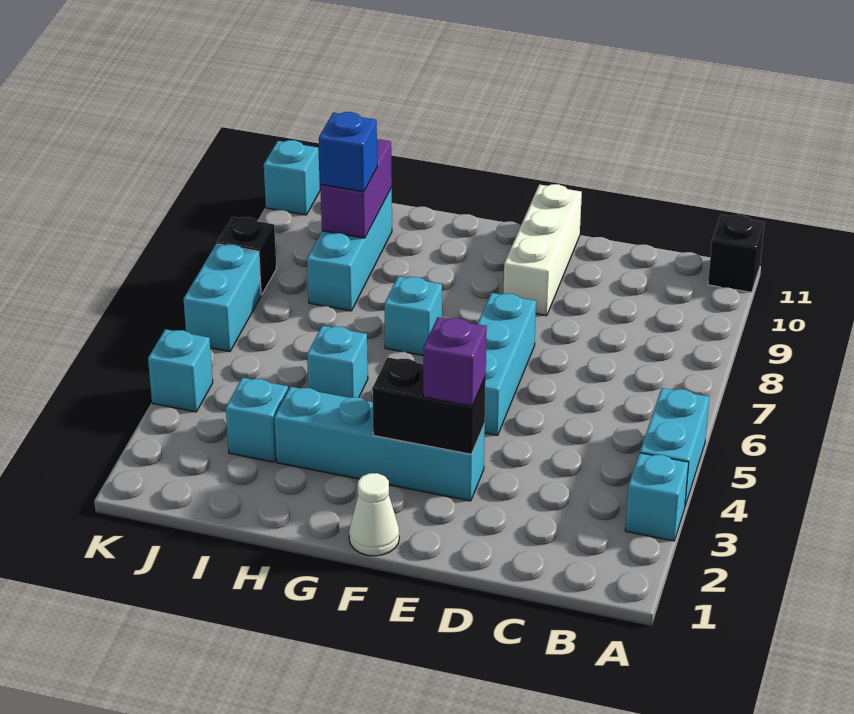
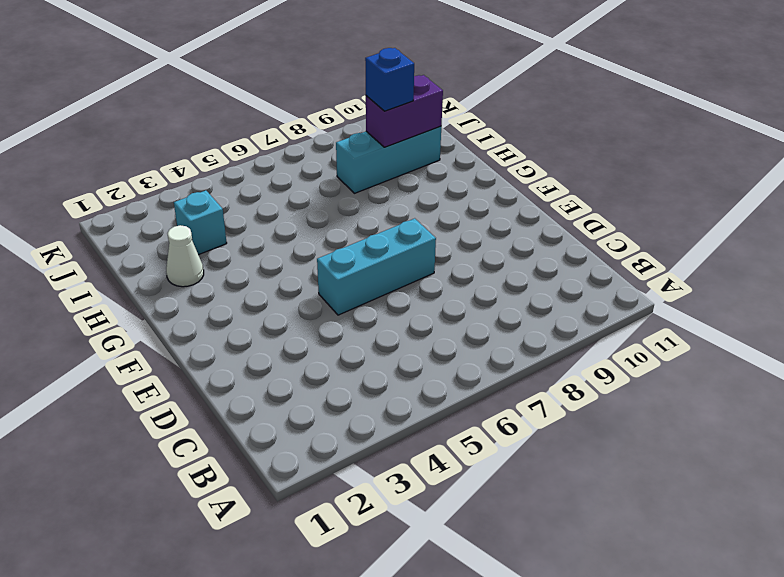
white cone H2 level 1 -> white cone F1 level 1
none -> cyan brick A3 level 1
none -> cyan brick A4:A5 level 1
none -> black brick A11 level 1

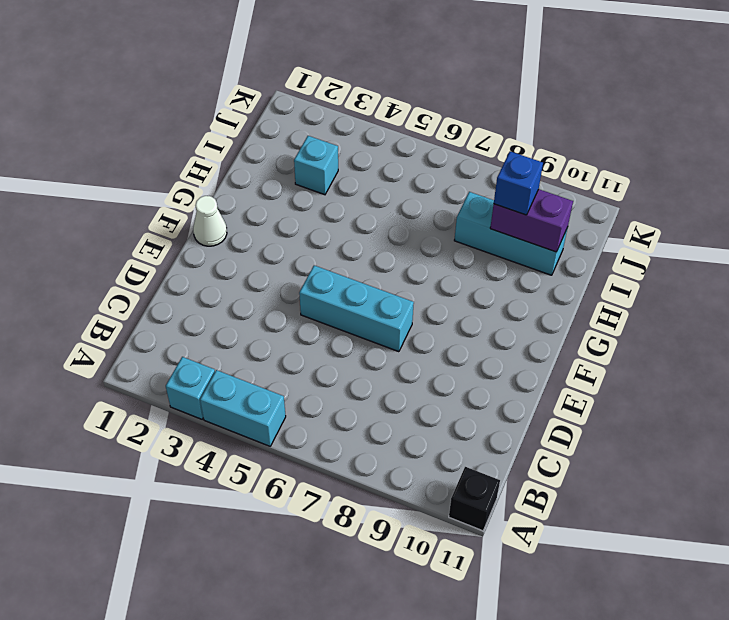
none -> cyan brick E3:H3 level 1
none -> white brick E9:E11 level 1
none -> cyan brick G7 level 1

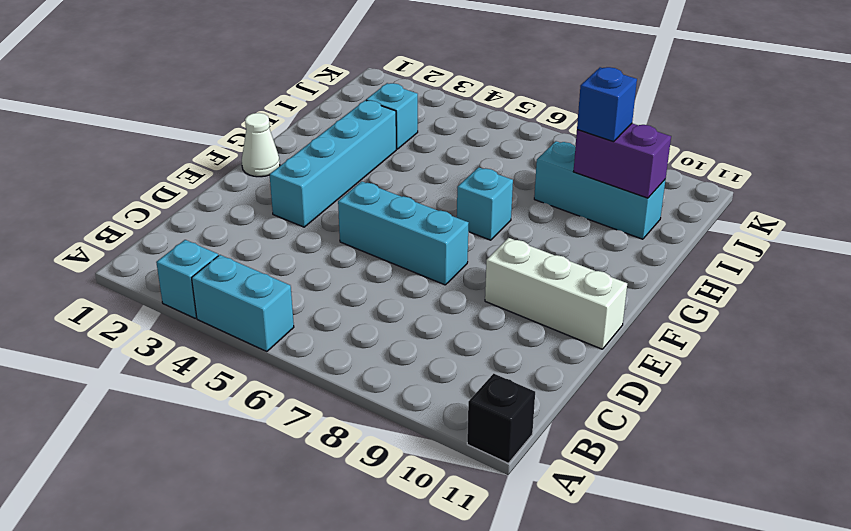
none -> cyan brick H5 level 1
none -> cyan brick K4 level 1
none -> cyan brick K6:K7 level 1

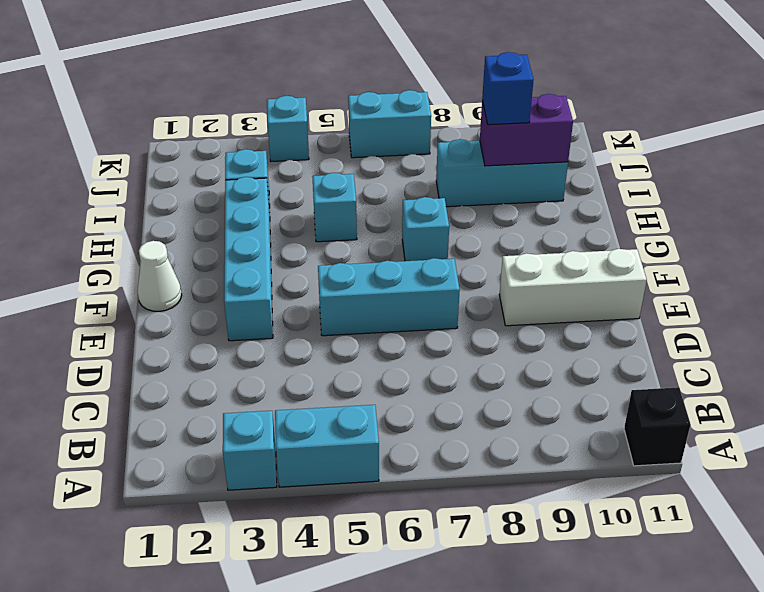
none -> black brick K8 level 1
none -> cyan brick K11 level 1
none -> black brick E3:F3 level 2

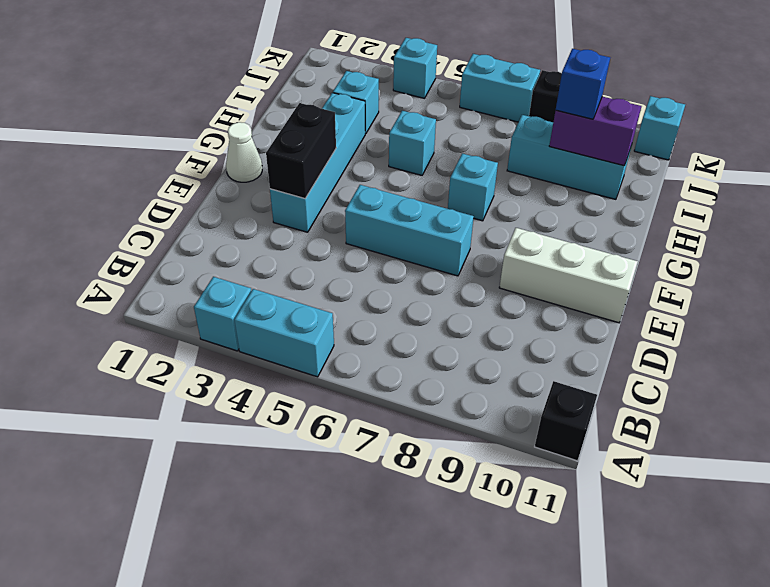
none -> purple brick E3 level 3

